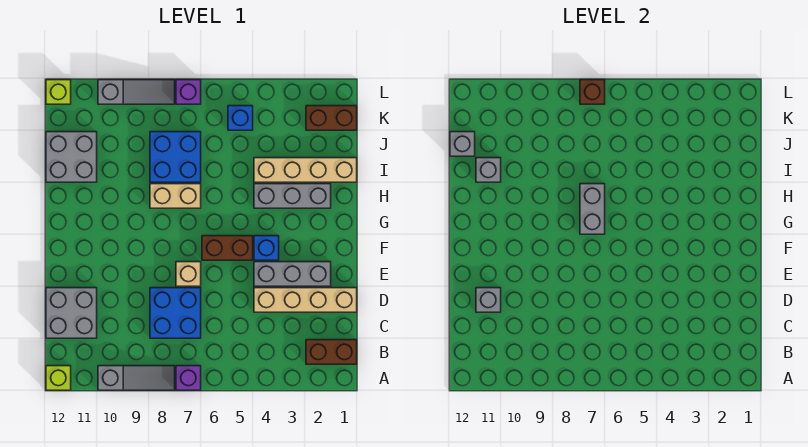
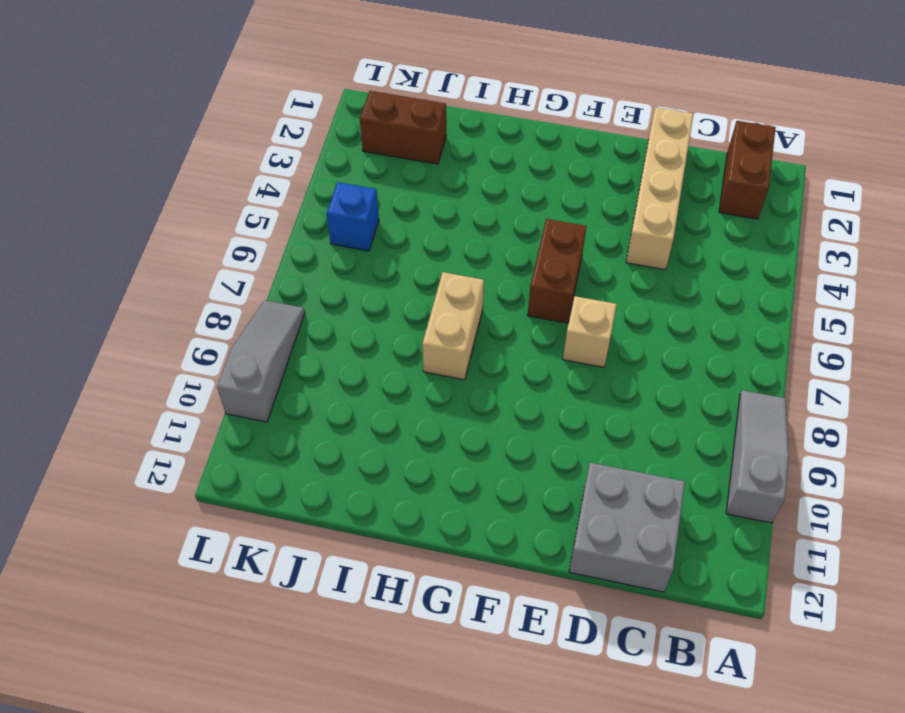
brown brick J2:K2 level 1 -> brown brick K1:K2 level 1
none -> purple brick A7 level 1
none -> lime brick A12 level 1
none -> blue brick C7:D8 level 1

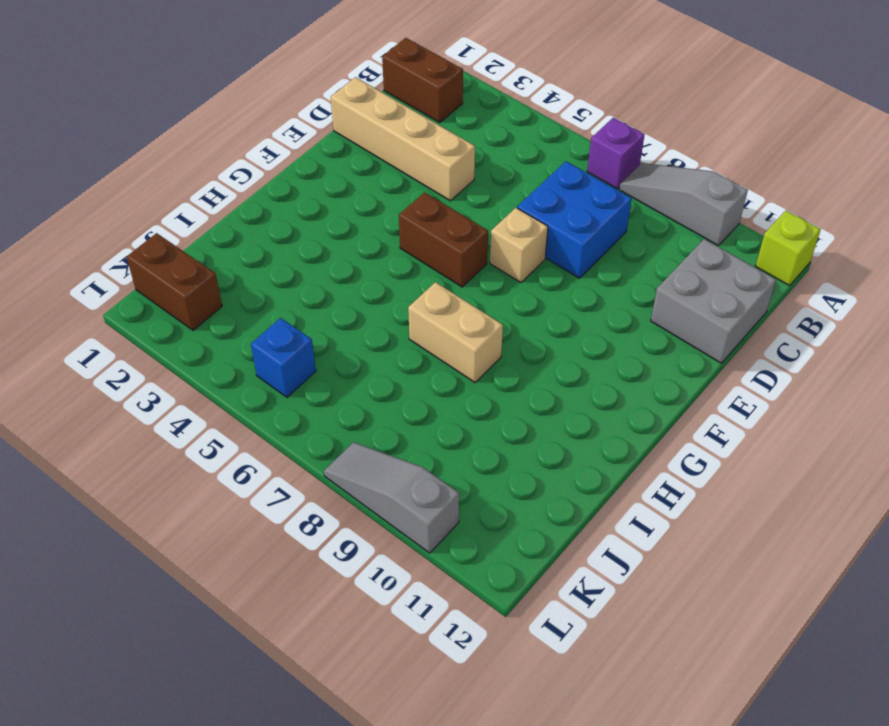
none -> grey brick E2:E4 level 1
none -> blue brick F4 level 1
none -> grey brick H2:H4 level 1

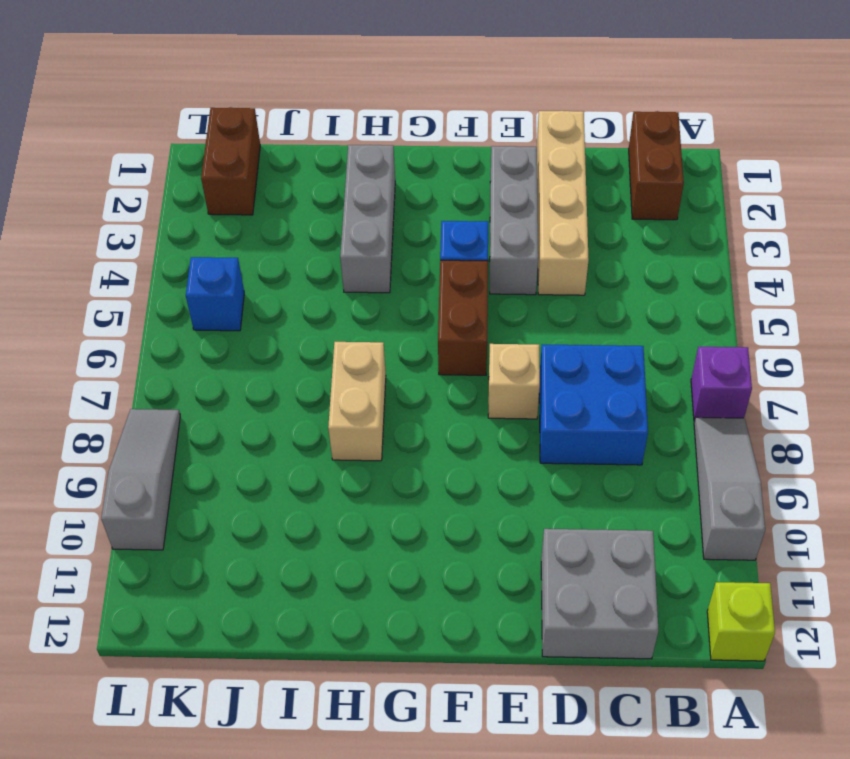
none -> tan brick I1:I4 level 1
none -> blue brick I7:J8 level 1
none -> grey brick I11:J12 level 1

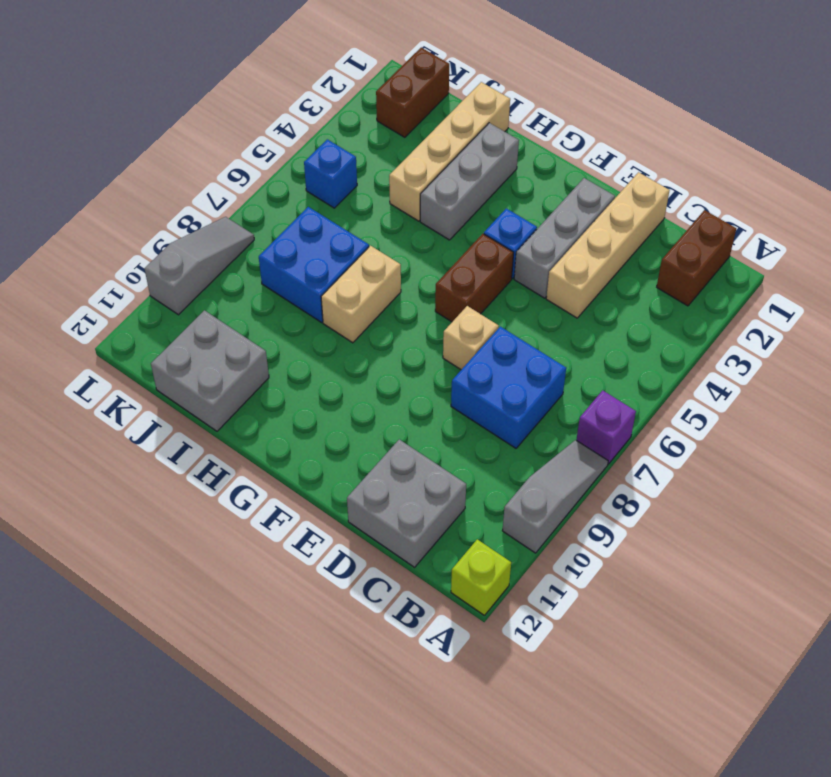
none -> purple brick L7 level 1
none -> lime brick L12 level 1
none -> grey brick D11 level 2

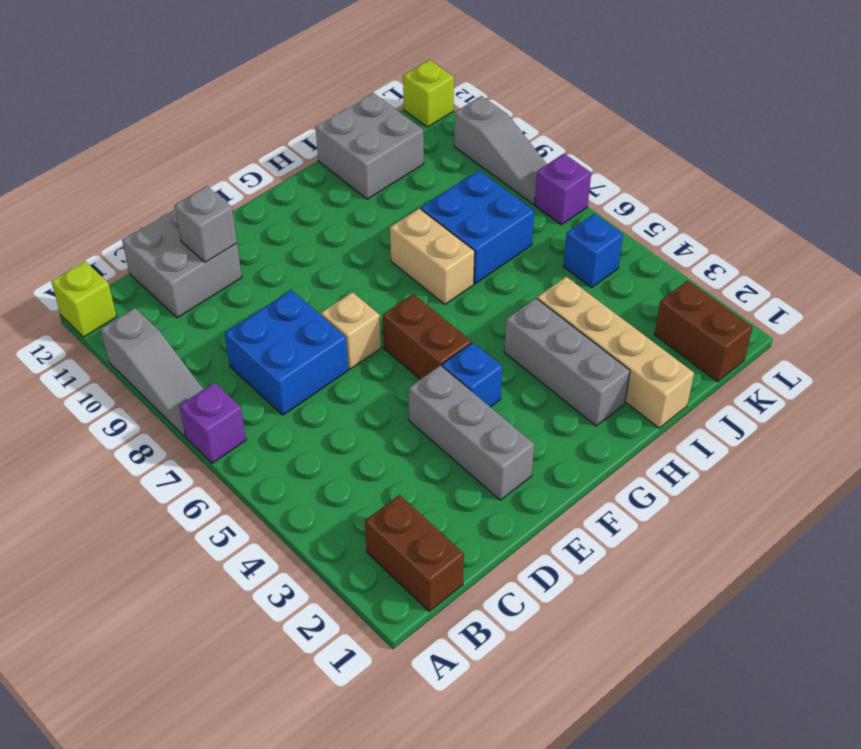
none -> tan brick D1:D4 level 1
none -> grey brick G7:H7 level 2
none -> grey brick I11 level 2

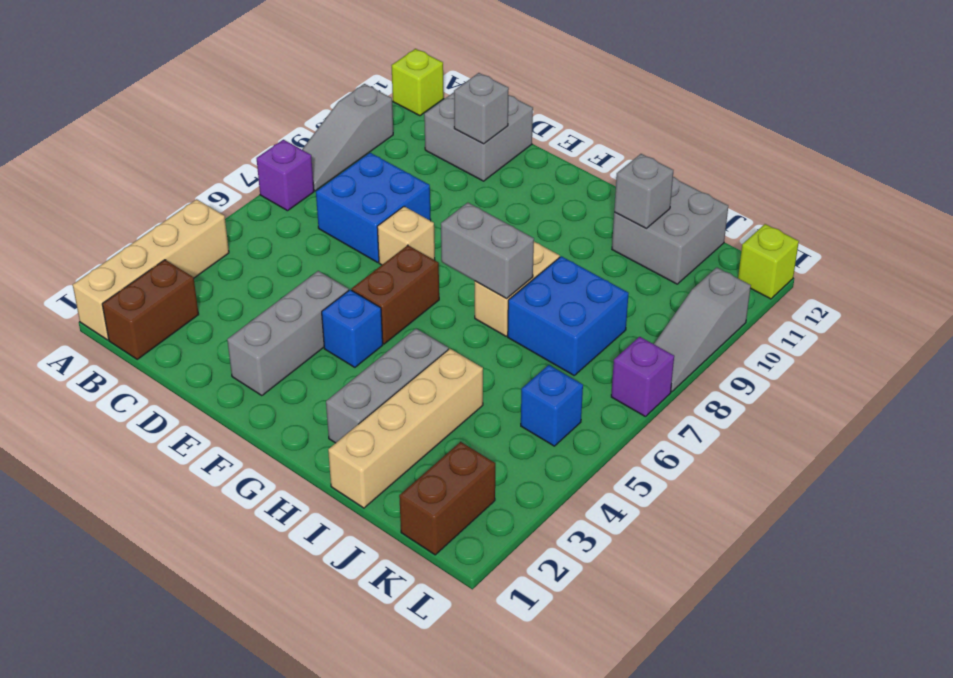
tan brick A1:A4 level 1 -> tan brick D1:D4 level 1
none -> grey brick J12 level 2
none -> brown brick L7 level 2

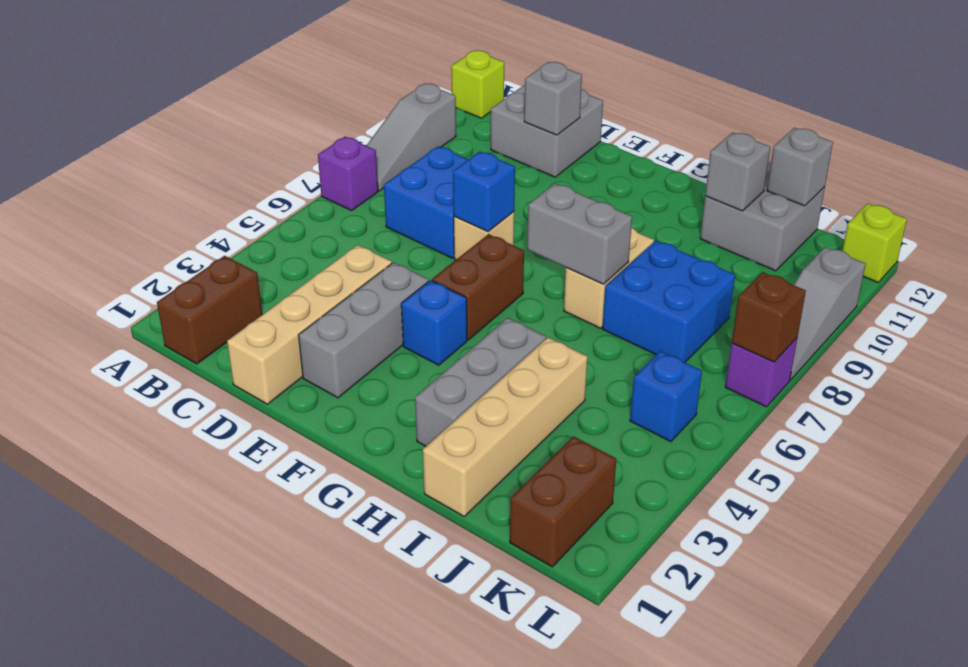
blue brick E7 level 2 -> none

